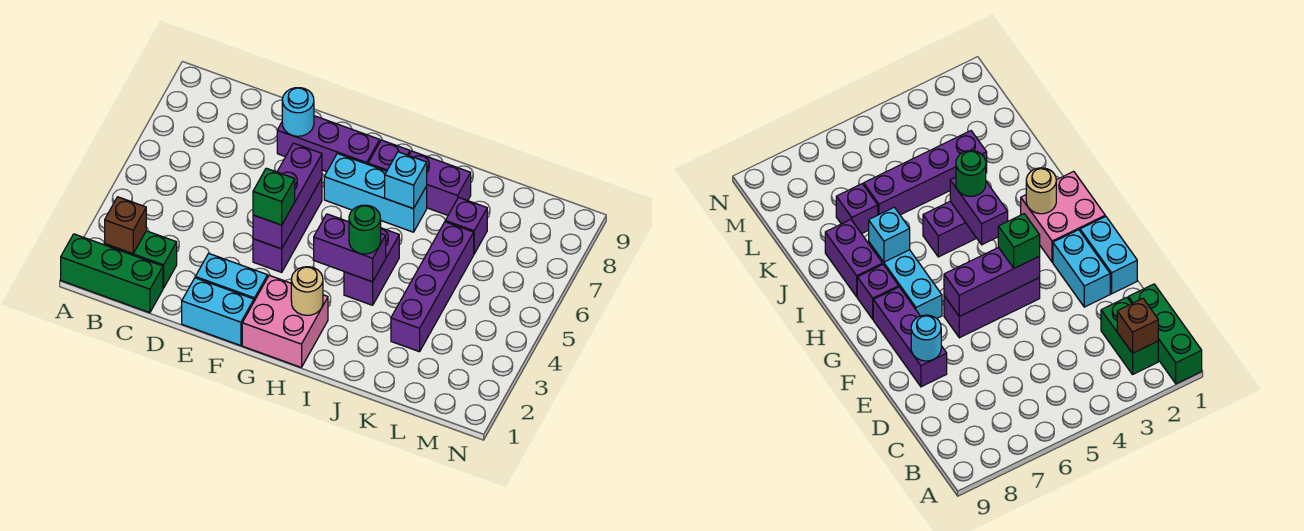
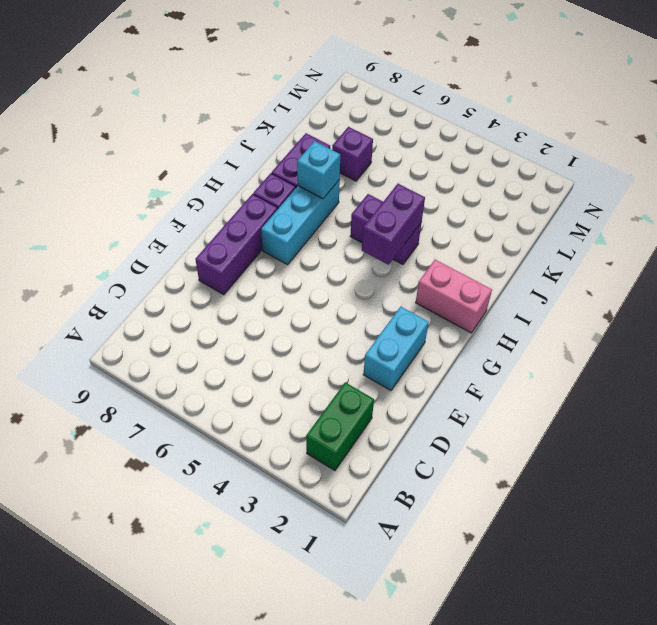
pink brick H1:H2 level 1 -> pink brick G1:H2 level 1
none -> green brick A1:C1 level 1
none -> cyan brick E1:F1 level 1
none -> purple brick F4:F6 level 1

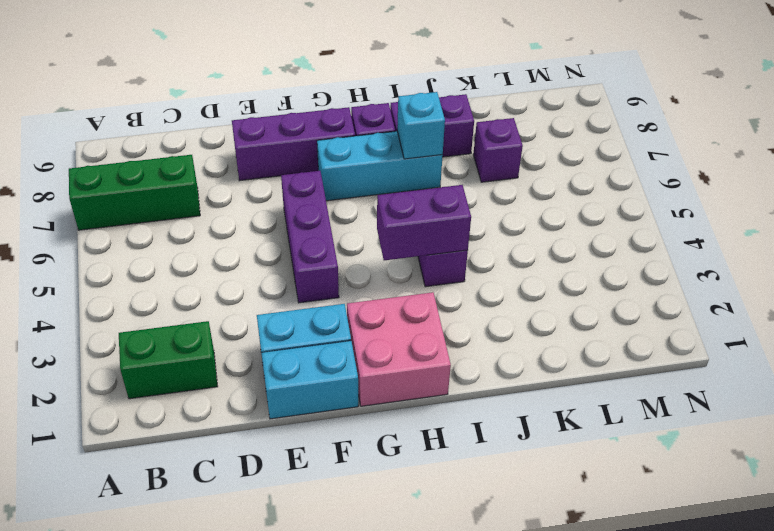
green brick A7:C7 level 1 -> green brick A1:C1 level 1
none -> purple brick K3:K6 level 1
none -> brown brick B2 level 2
none -> cyan round brick E8 level 2

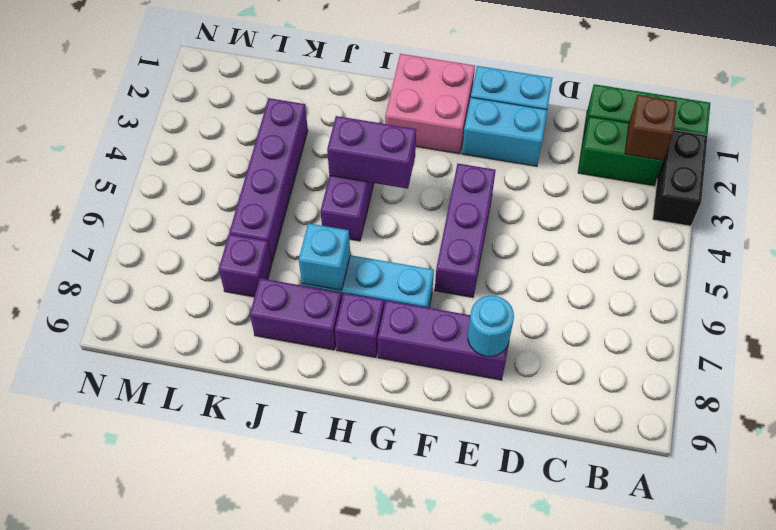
black brick A2:A3 level 1 -> none
none -> purple brick F4:F6 level 2
none -> tan round brick H2 level 2
none -> green brick F4 level 3

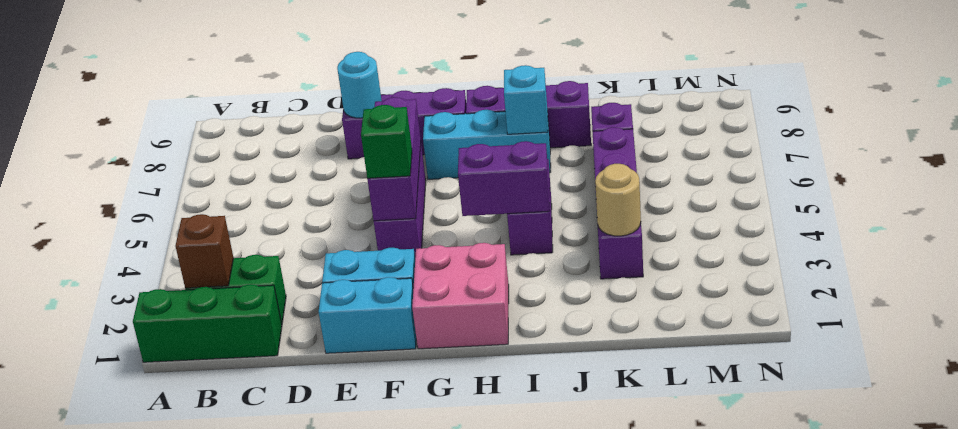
tan round brick K3 level 2 -> tan round brick H2 level 2
none -> green round brick I4 level 3

